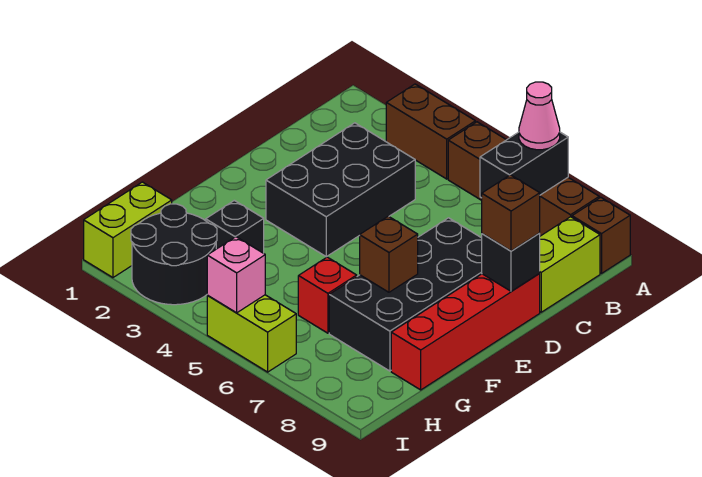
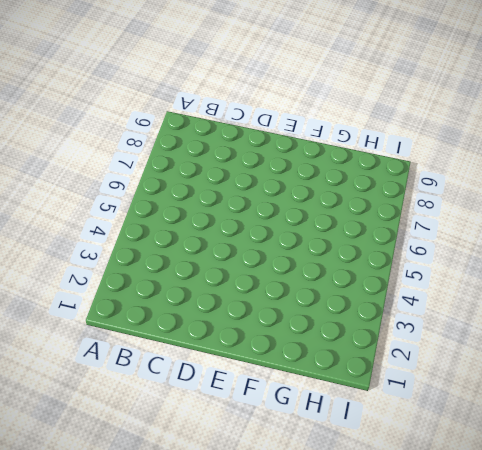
none -> brown brick A3:A4 level 1
none -> brown brick A5:A8 level 1
none -> brown brick A9 level 1

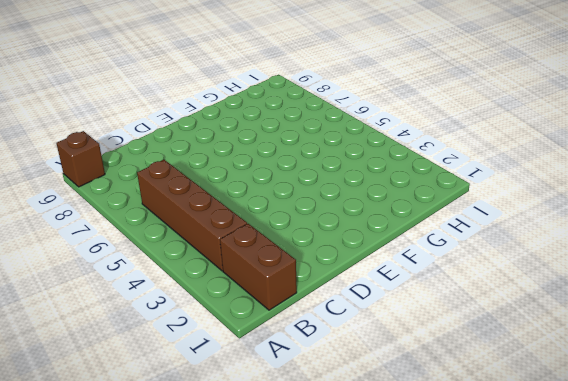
brown brick B1:B2 level 1 -> brown brick A3:A4 level 1
brown brick B3:B6 level 1 -> brown brick A5:A8 level 1
none -> lime brick B9:C9 level 1
none -> black brick C3:E4 level 1
none -> black brick D7:G8 level 1

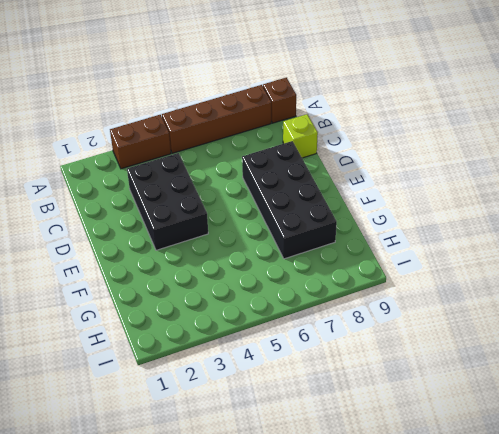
lime brick C9 level 1 -> lime brick B9:C9 level 1
none -> red brick D9:G9 level 1
none -> black brick G3 level 1
none -> red brick G6 level 1

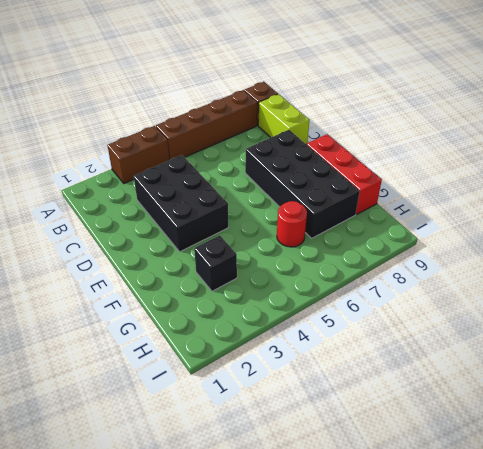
red brick E9:G9 level 1 -> red brick D9:G9 level 1
red round brick G6 level 1 -> red brick G6 level 1
none -> lime brick H1:I1 level 1
none -> black round brick H2:I3 level 1
none -> lime brick I5:I6 level 1

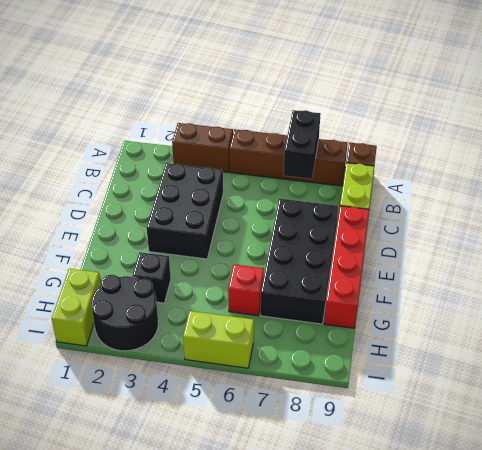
none -> black brick D9 level 2
none -> brown brick F7 level 2
none -> pink brick I5 level 2

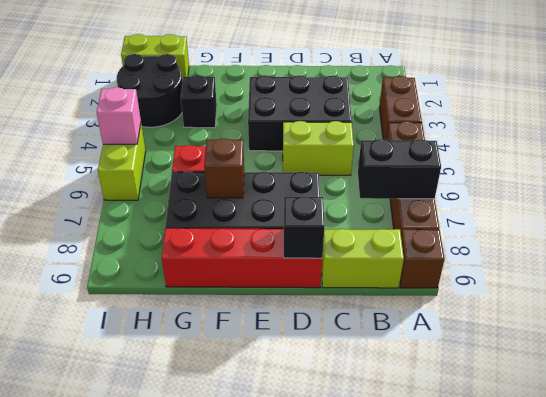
lime brick C5:D5 level 1 -> none
none -> pink cone A7 level 3
none -> brown brick D9 level 3

